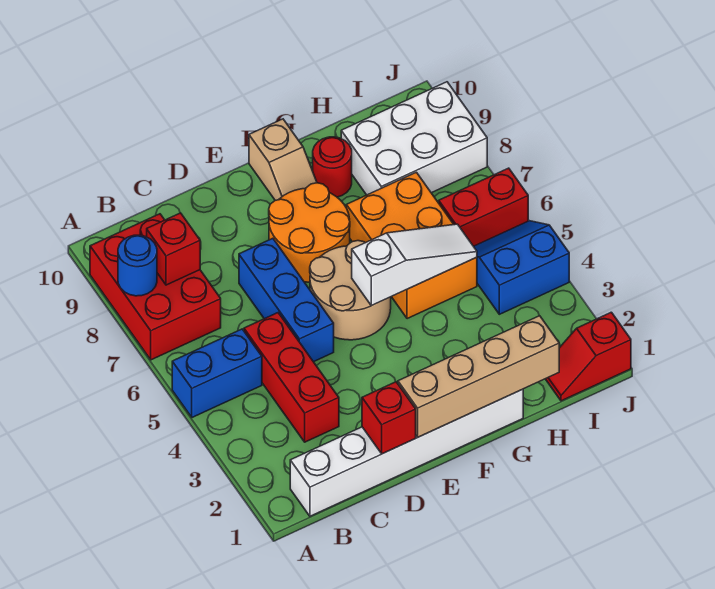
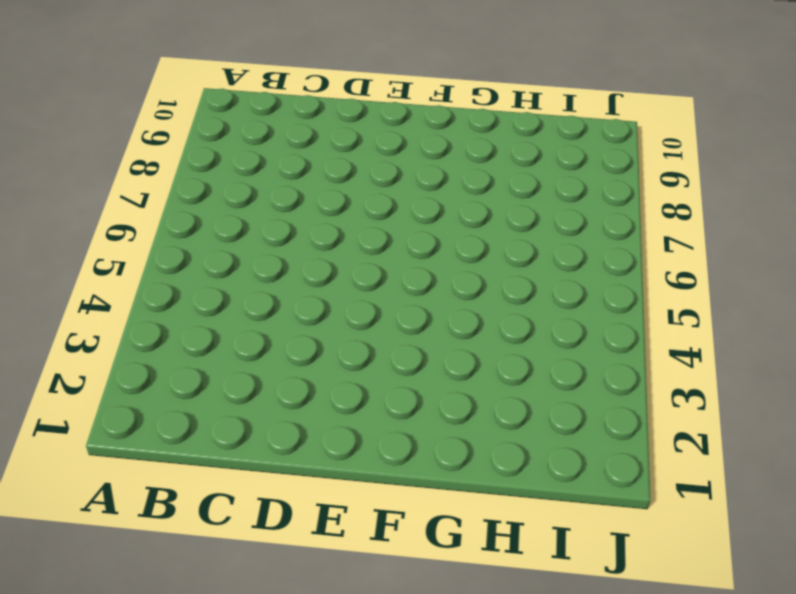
none -> blue brick A5:B5 level 1
none -> red brick A7:B9 level 1
none -> white brick B1:G1 level 1

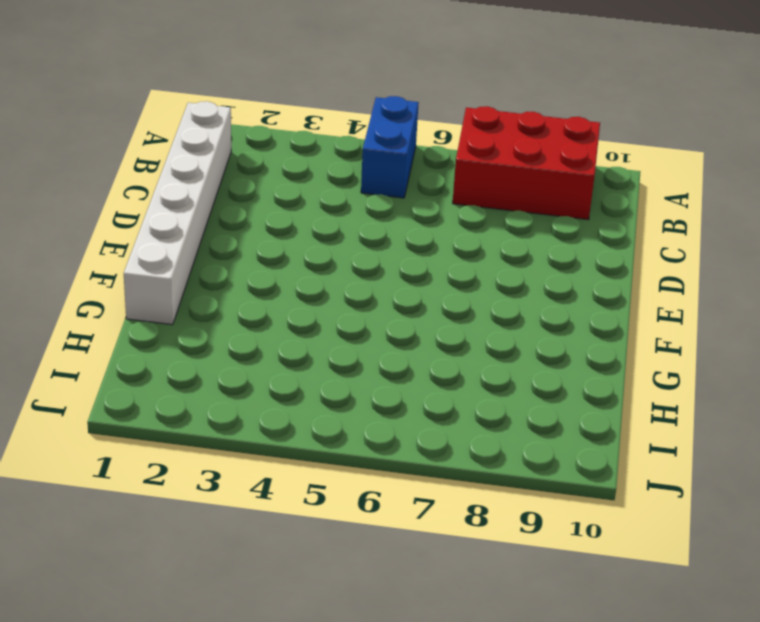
none -> red brick C3:C5 level 1
none -> blue brick D5:D7 level 1
none -> tan round brick E5:F6 level 1

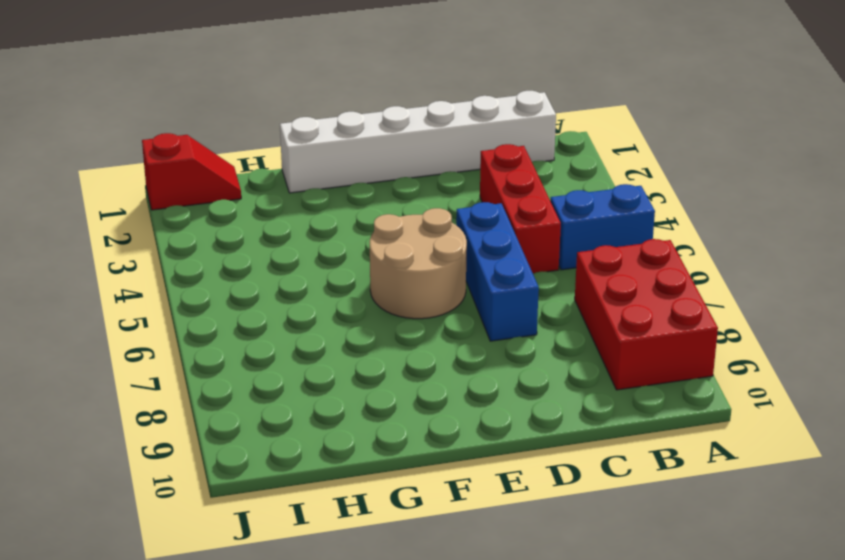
none -> orange round brick E7:F8 level 1
none -> tan slope F9:F10 level 1 top 10
none -> orange brick G5:H7 level 1

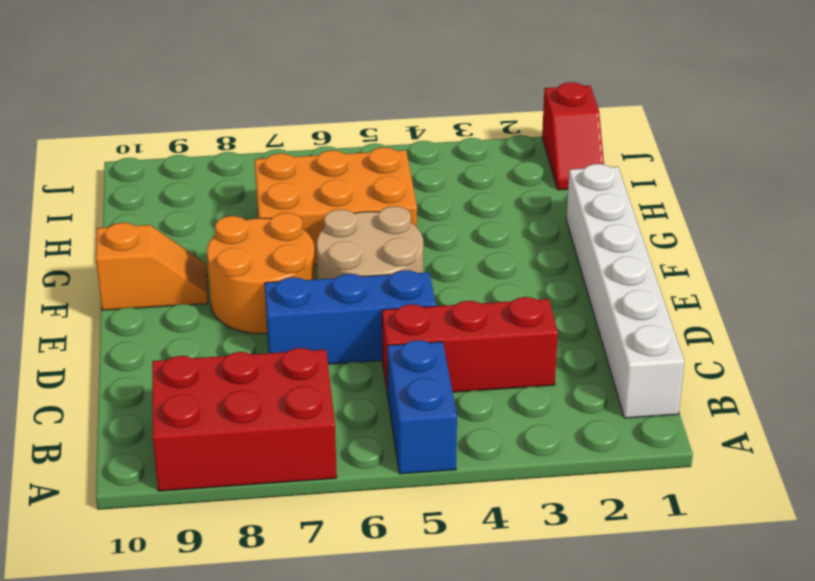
orange slope F9:F10 level 1 top 10 -> tan slope F9:F10 level 1 top 10
none -> red round brick G9 level 1
none -> white brick H8:J9 level 1
none -> blue slope I4:J5 level 1 top 4

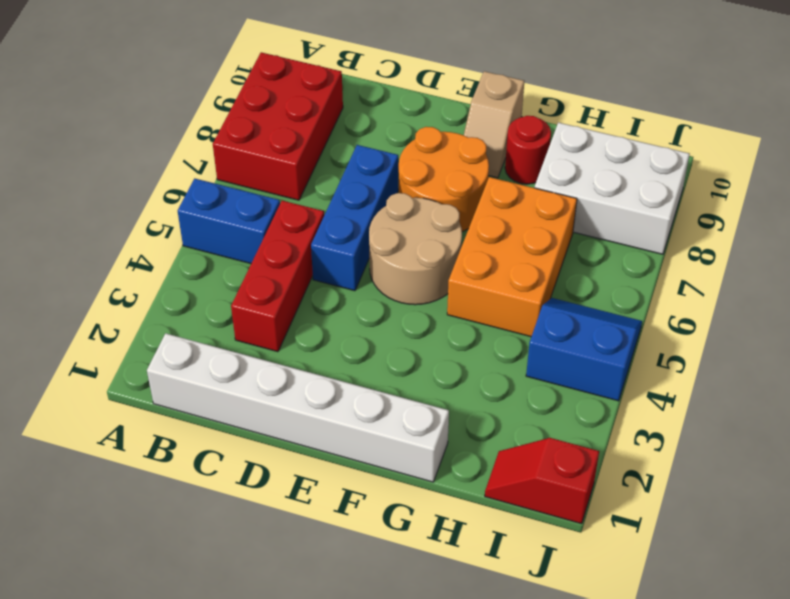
none -> red brick I6:J6 level 1
none -> blue round brick A8 level 2
none -> red brick B8 level 2

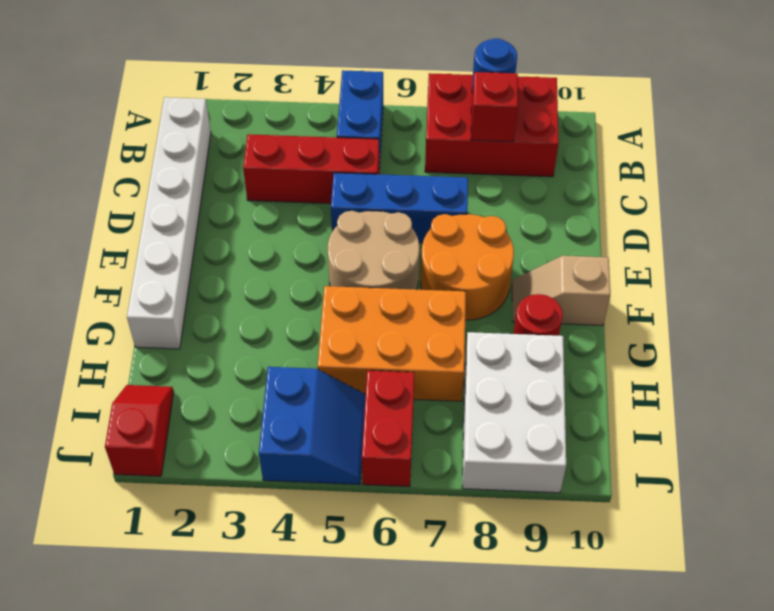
none -> red brick D1 level 2
none -> tan brick E1:H1 level 2
none -> white slope F5:H5 level 2 top F

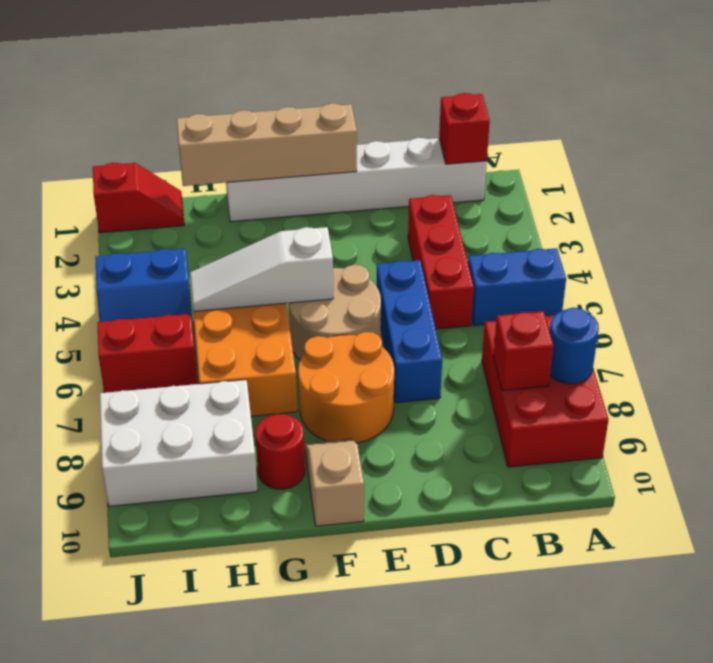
red brick B1 level 2 -> red brick D1 level 2

